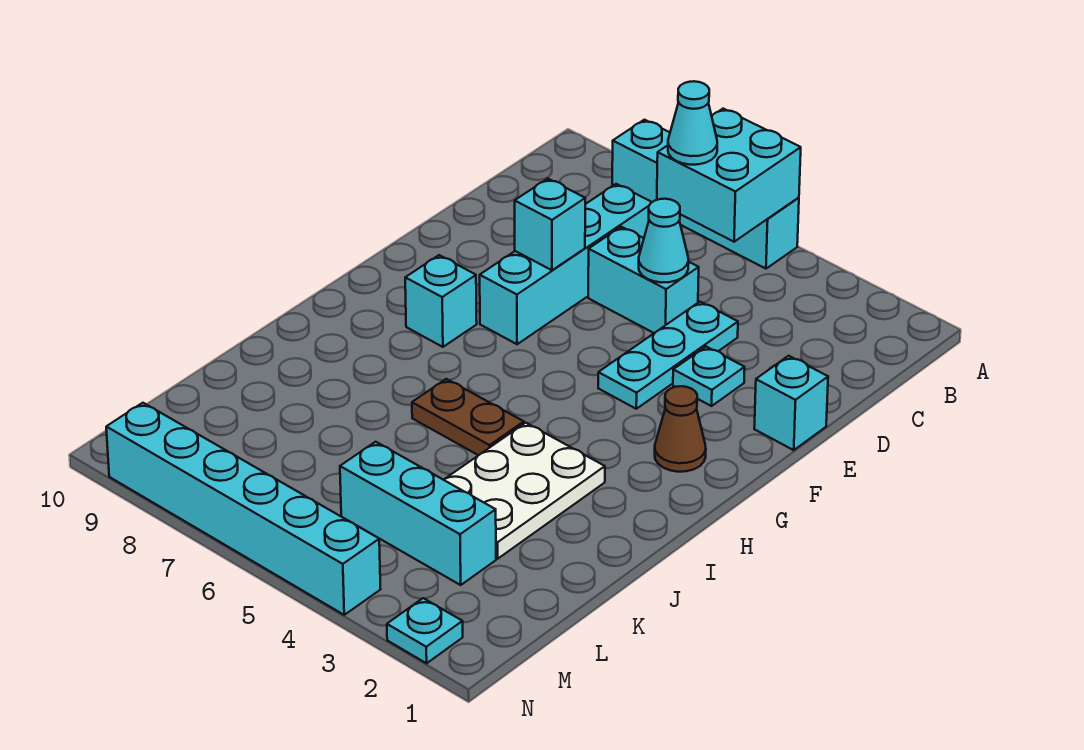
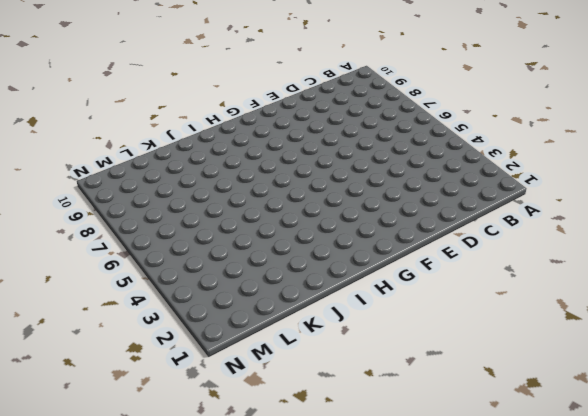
none -> cyan brick A5:A8 level 1
none -> cyan brick C7:F7 level 1
none -> cyan plate D4:F4 level 1

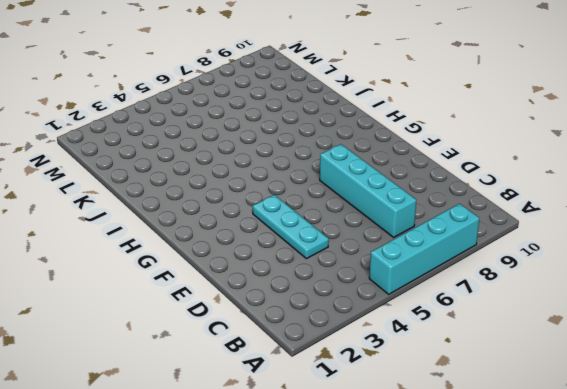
none -> cyan brick D5:D6 level 1
none -> cyan brick E1 level 1
none -> cyan plate E3 level 1

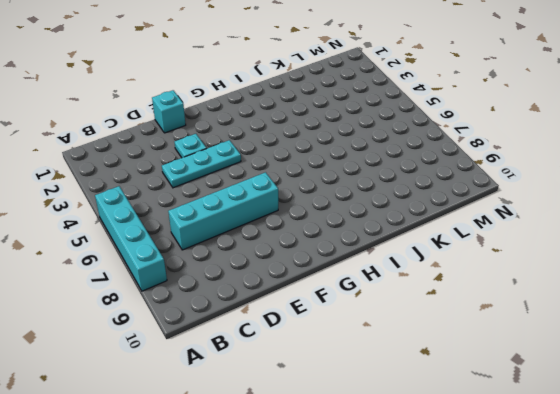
none -> cyan brick D5:D6 level 1
none -> brown cone G2 level 1
none -> cyan brick G8 level 1

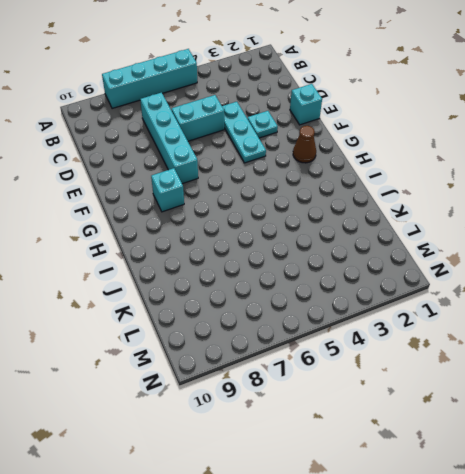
none -> white plate I3:K4 level 1
none -> brown plate I5:I6 level 1
none -> cyan brick L3:L5 level 1

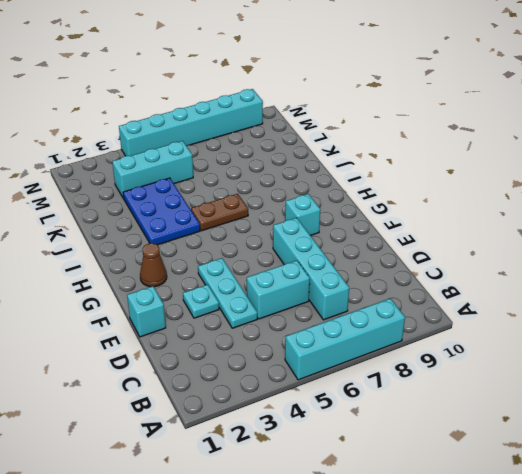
blue plate I3:K4 level 1 -> white plate I3:K4 level 1
none -> cyan plate N2 level 1
none -> cyan brick A5:B6 level 2
none -> cyan cone D5 level 2

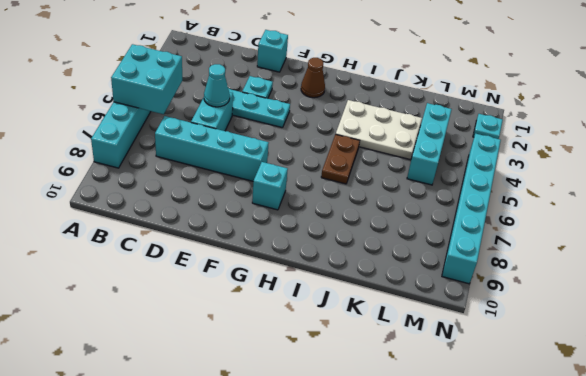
none -> cyan brick E7 level 2
none -> cyan cone B6 level 3

